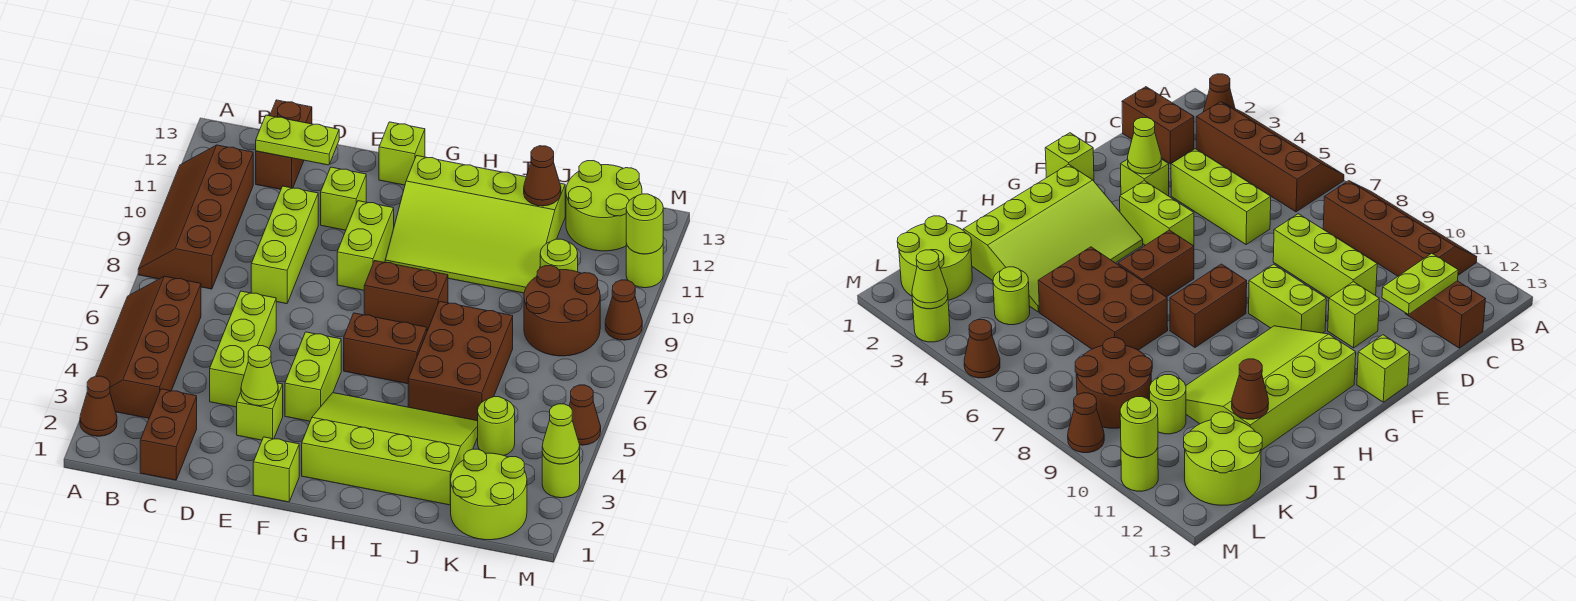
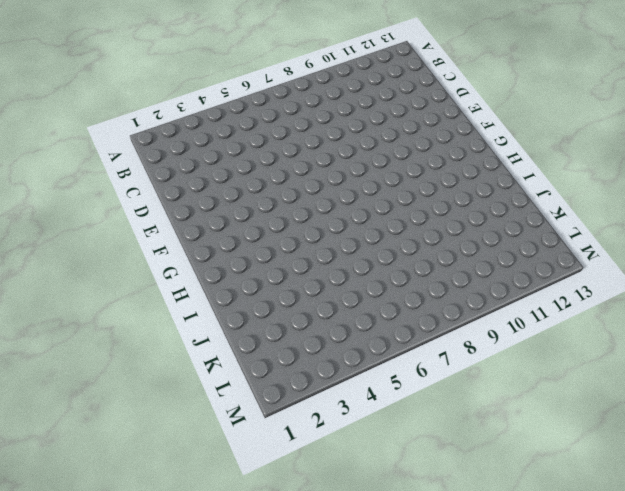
none -> brown cone A2 level 1
none -> brown slope A3:B6 level 1 top B
none -> brown slope A8:B11 level 1 top B
none -> brown brick C1:C2 level 1

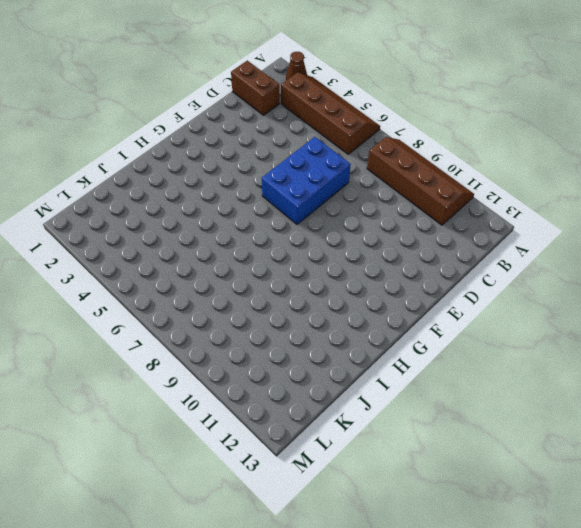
blue brick D6:F7 level 1 -> lime brick D4:D6 level 1
none -> brown brick C12:C13 level 1
none -> lime brick D8:D10 level 1
none -> lime brick E3 level 1
none -> lime brick E11 level 1

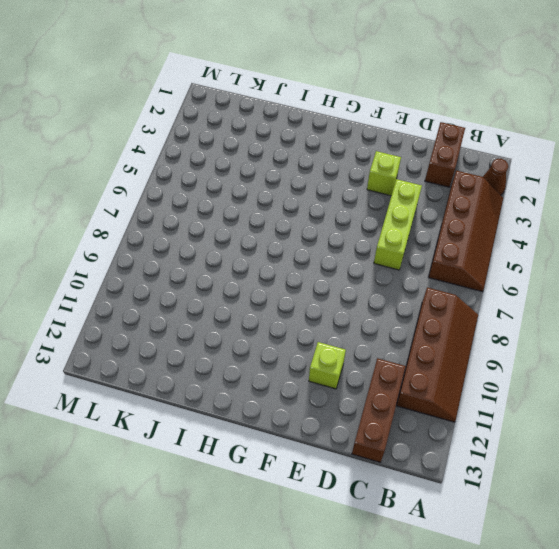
brown brick C11:C13 level 1 -> brown brick C12:C13 level 1
none -> lime brick D8:D10 level 1
none -> lime brick F1 level 1
none -> lime brick F4:F5 level 1
none -> lime brick F9:F10 level 1

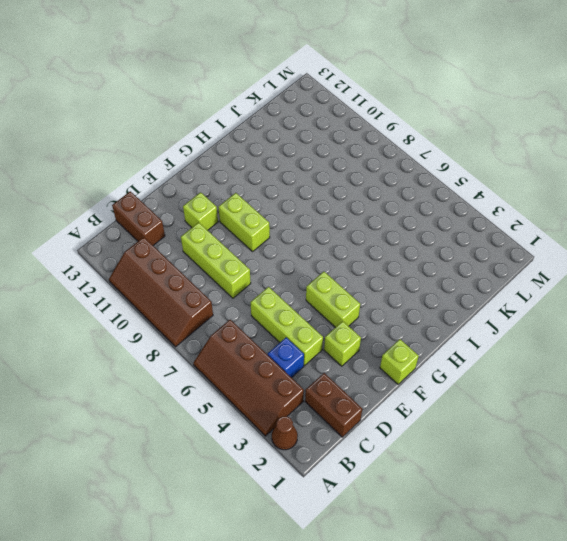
blue brick C4 level 1 -> none
none -> lime brick F13 level 1
none -> lime slope G2:J4 level 1 top 2
none -> brown brick G6:H6 level 1
none -> brown brick G8:H8 level 1

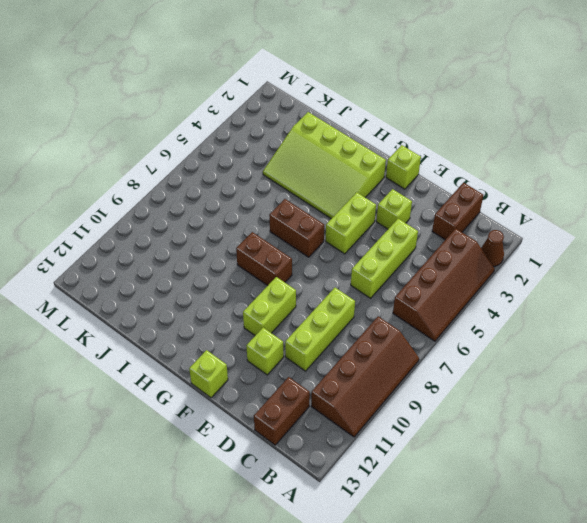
none -> lime slope G10:J12 level 1 top 12
none -> brown brick I5:J7 level 1
none -> lime round brick K1:L2 level 1
none -> lime round brick K4 level 1

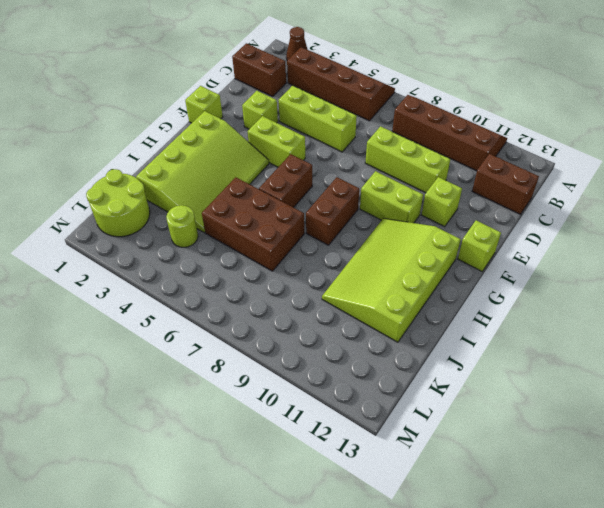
none -> brown round brick K8:L9 level 1
none -> lime round brick K10 level 1
none -> lime round brick K12:L13 level 1
none -> lime round brick M3 level 1

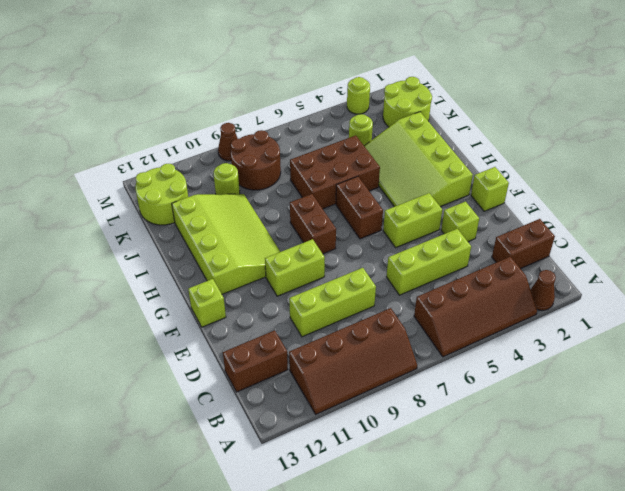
none -> lime brick E11 level 1
none -> brown cone M5 level 1
none -> lime round brick M11 level 1
none -> lime plate C12:D12 level 2

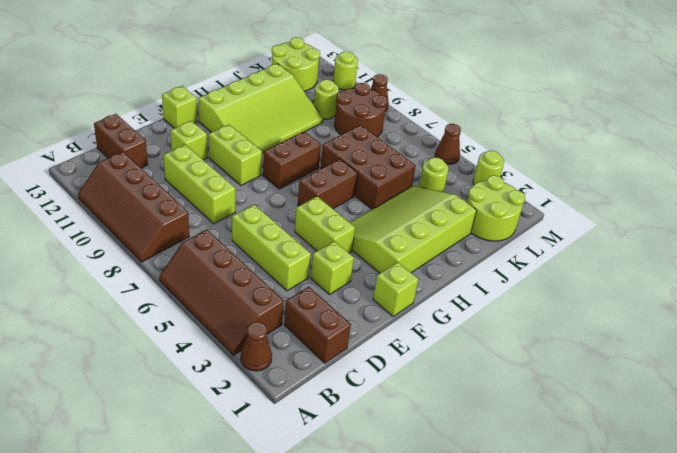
none -> lime plate C12:D12 level 2
none -> lime cone E3 level 2
none -> brown cone J12 level 2
none -> lime cone M3 level 2

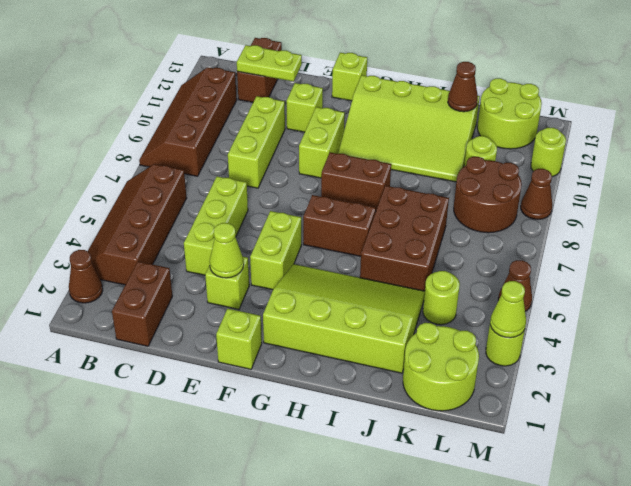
none -> lime round brick M11 level 2

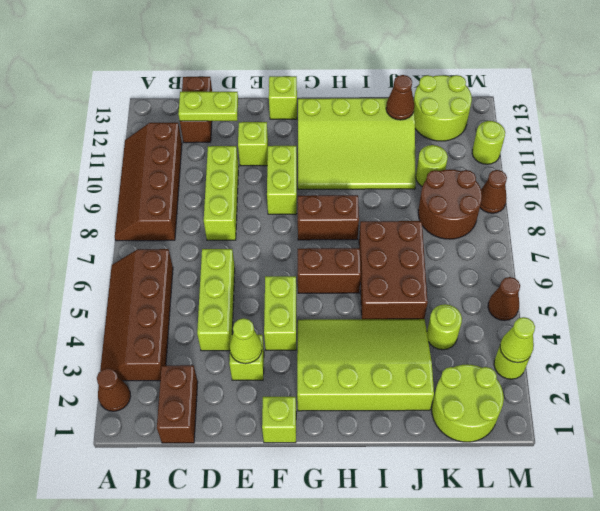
none -> lime round brick M11 level 2

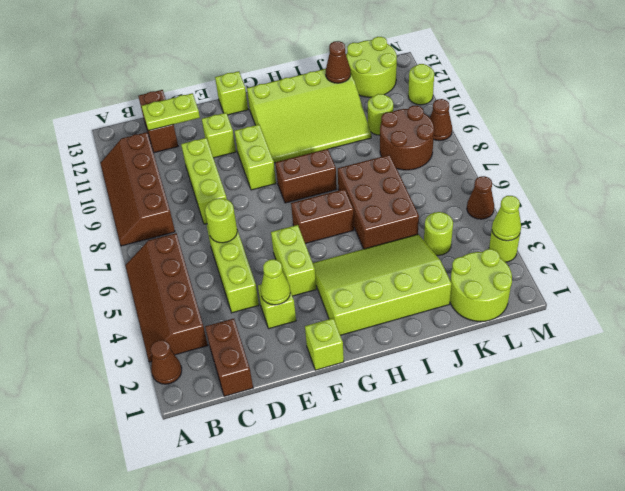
lime round brick D6 level 2 -> lime round brick M11 level 2

